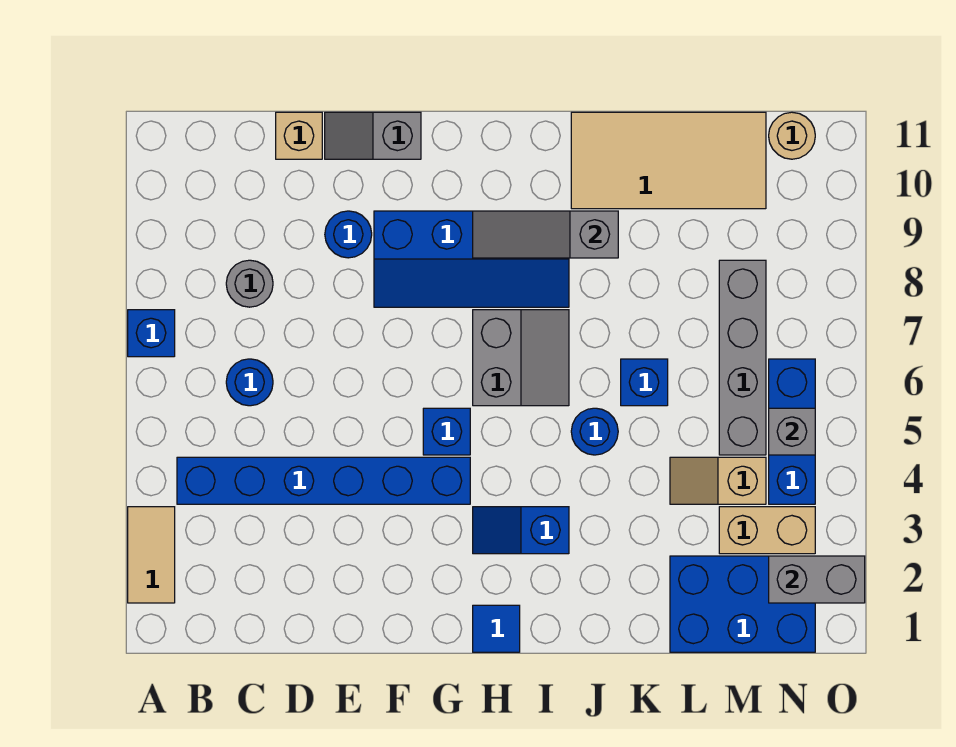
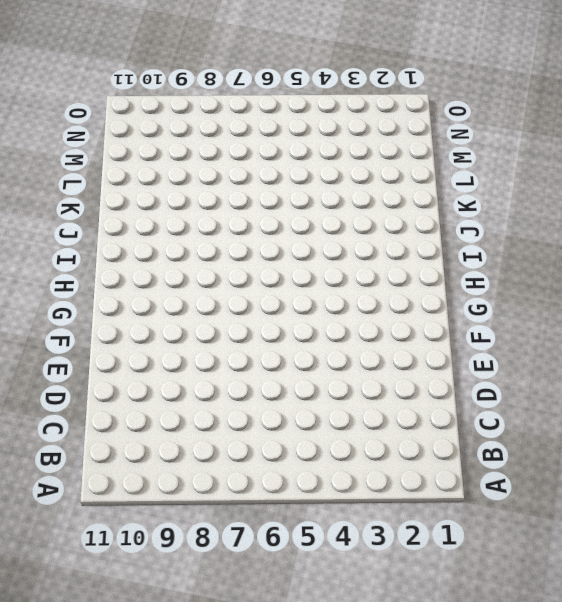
none -> tan tile A2:A3 level 1
none -> blue brick A7 level 1
none -> blue brick B4:G4 level 1

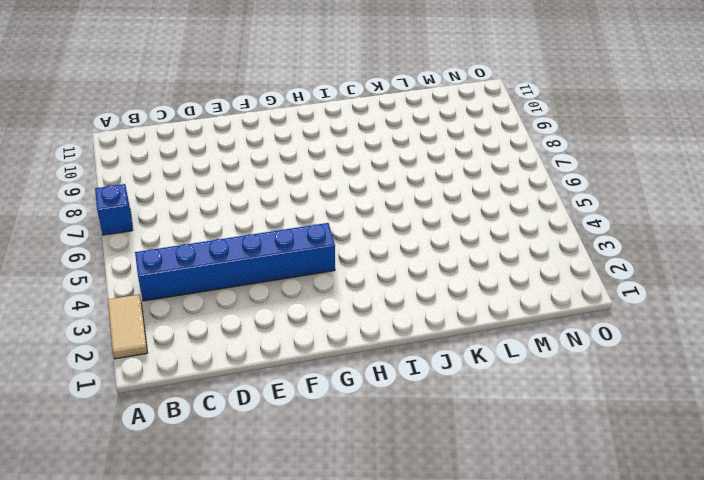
none -> blue round brick C6 level 1
none -> grey round brick C8 level 1
none -> tan brick D11 level 1

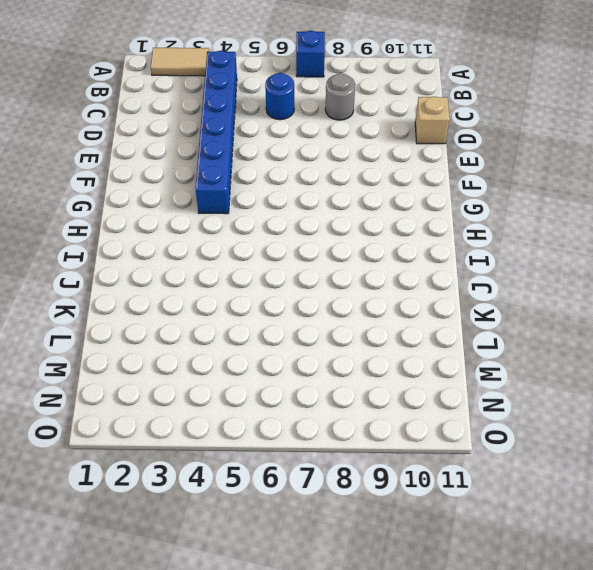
none -> blue round brick E9 level 1
none -> grey slope E11:F11 level 1 top F
none -> blue slope F8:I9 level 1 top 9

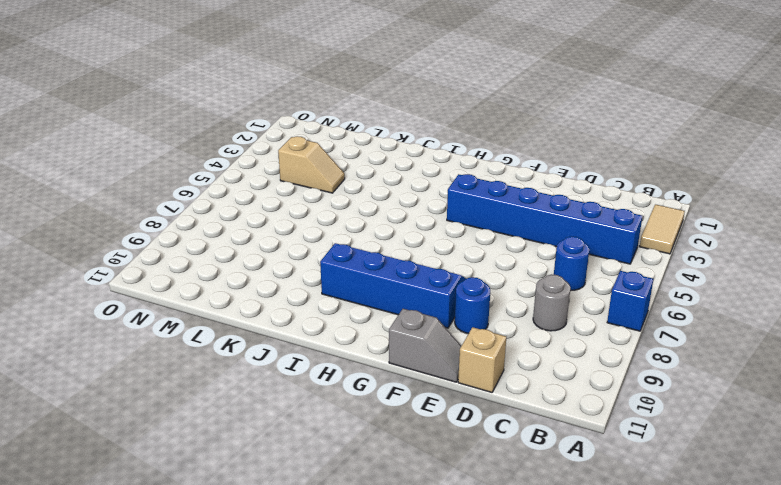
none -> blue brick G5 level 1
none -> blue tile H1 level 1
none -> blue slope H3:I3 level 1 top I

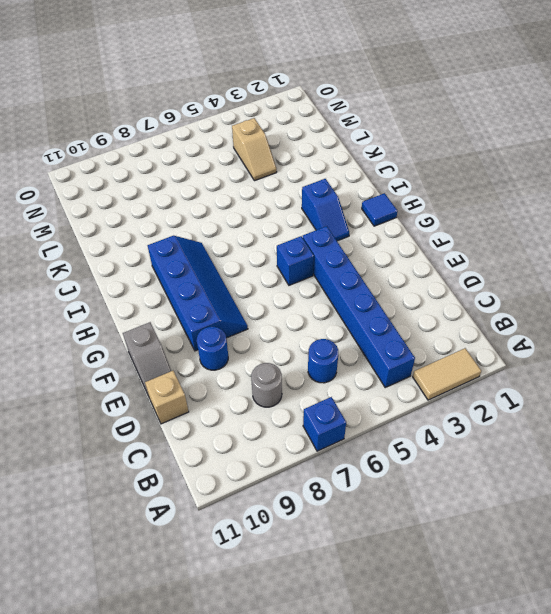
none -> grey slope H6:I7 level 1 top H
none -> blue round brick J5 level 1
none -> tan tile J10:M11 level 1

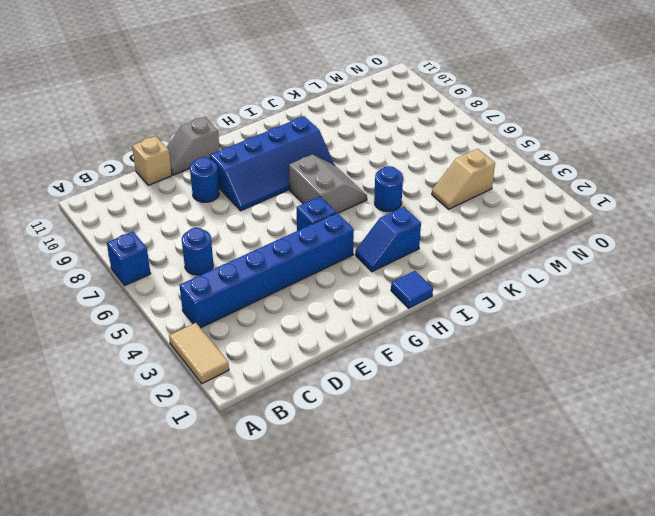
none -> grey round brick C8 level 1
none -> tan tile J10:M11 level 1
none -> blue brick K6 level 1

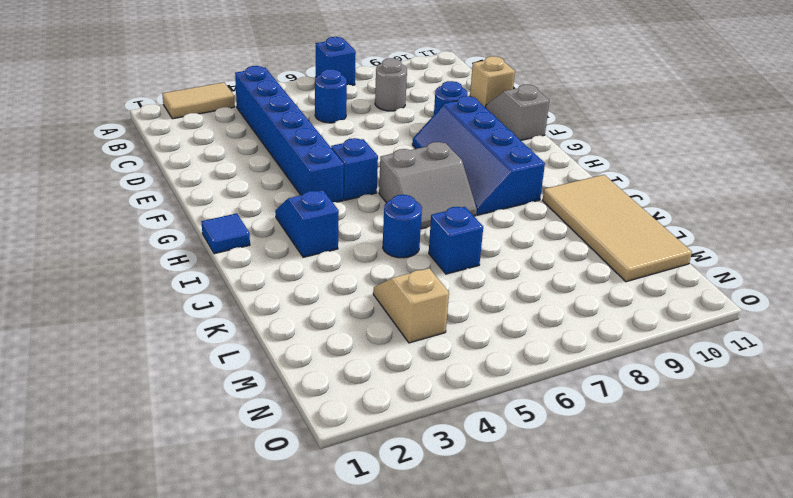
none -> blue brick L1:N2 level 1
none -> tan brick M3:N3 level 1
none -> grey brick M5:M8 level 1

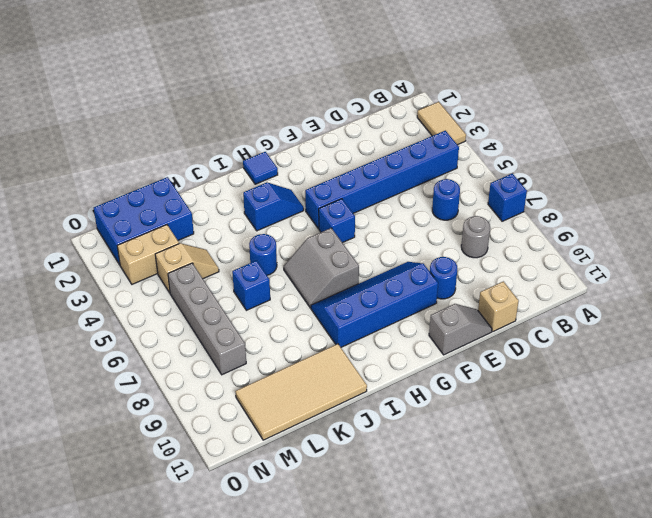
none -> blue brick N4:N6 level 1
none -> tan round brick N11 level 1
none -> grey slope H9:J9 level 2 top J

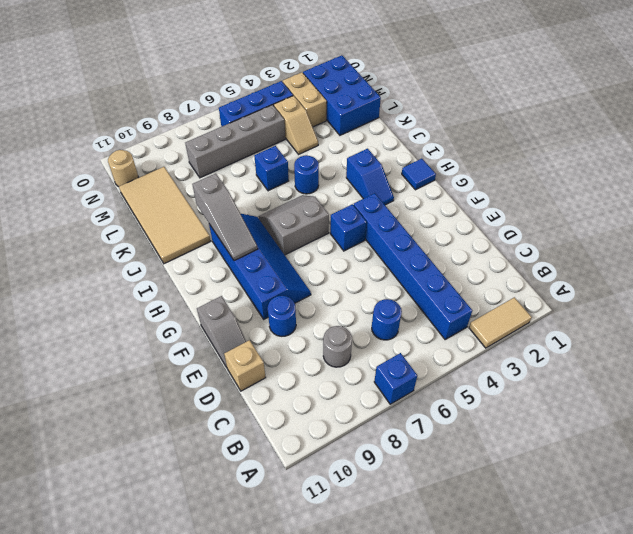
none -> grey brick N2:O2 level 2
none -> grey brick N5 level 2

